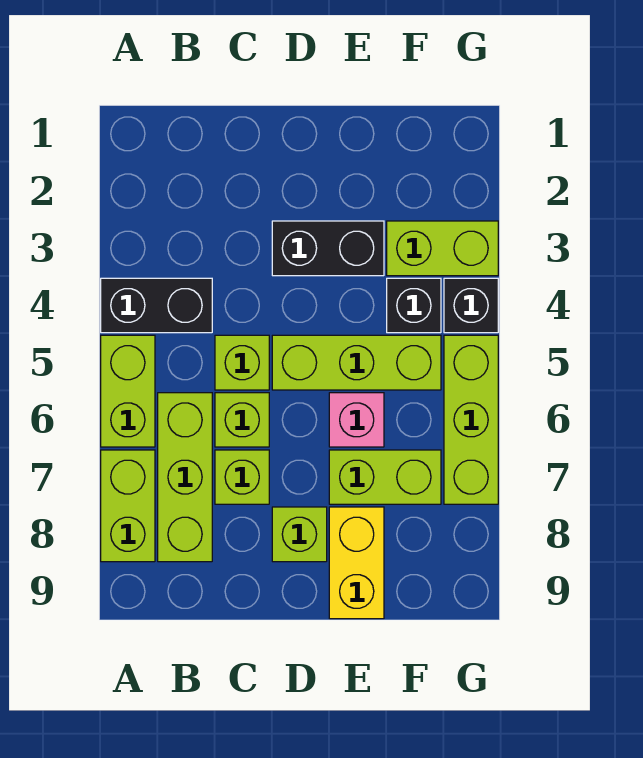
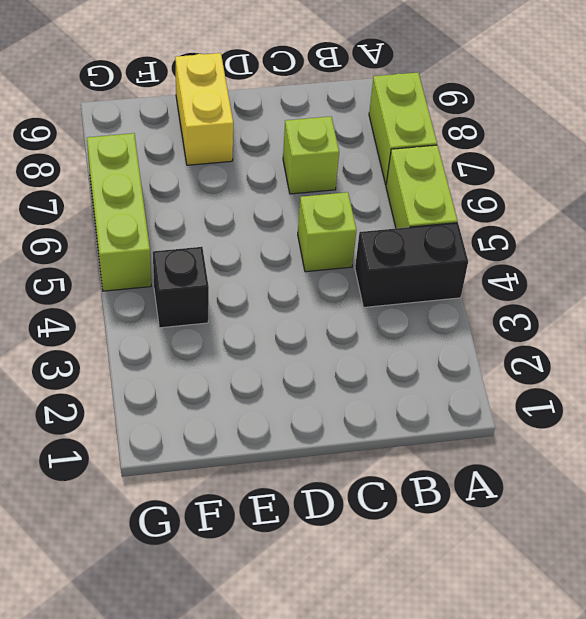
none -> lime brick B6:B8 level 1
none -> lime brick C6 level 1
none -> black brick D3:E3 level 1

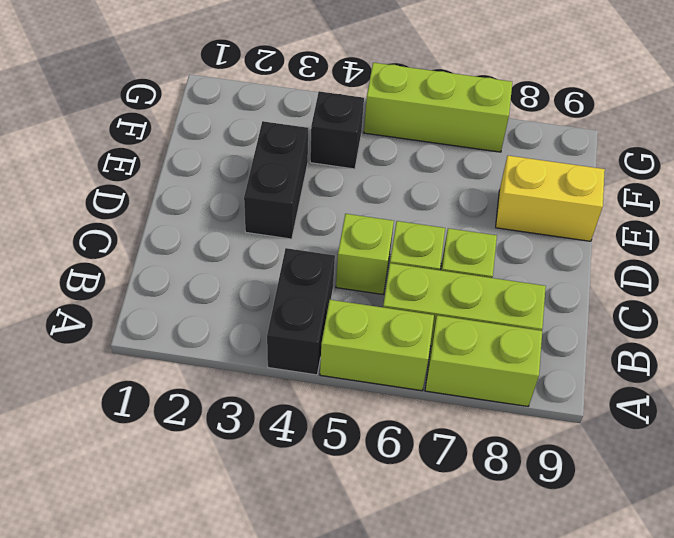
none -> lime brick D5:F5 level 1
none -> lime brick D8 level 1
none -> pink brick E6 level 1

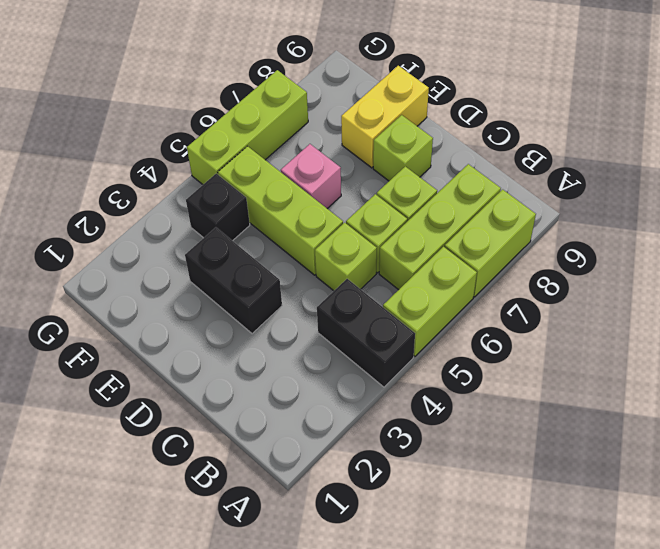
none -> lime brick E7:F7 level 1
none -> lime brick F3:G3 level 1
none -> black brick G4 level 1

